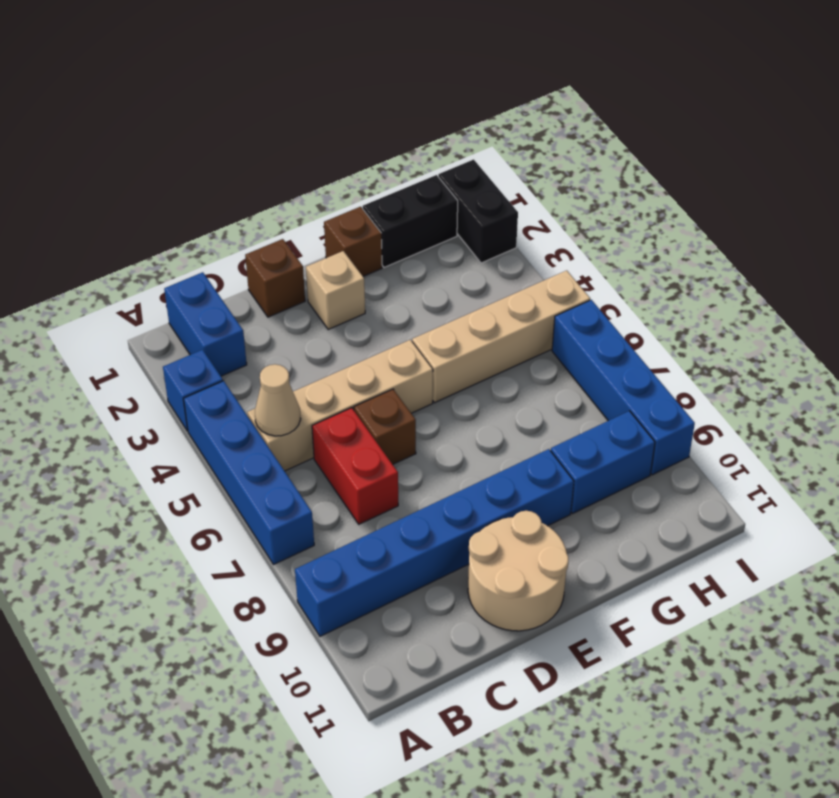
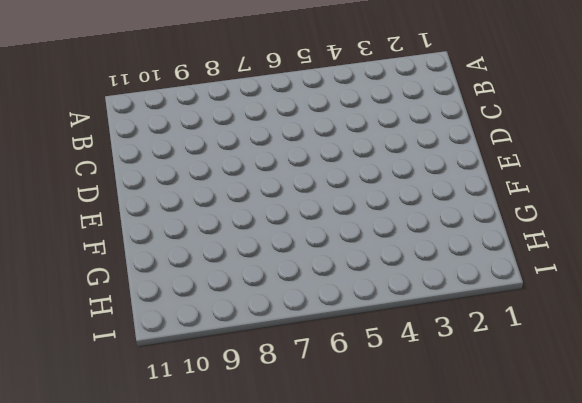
none -> blue brick A3 level 1
none -> blue brick A4:A7 level 1
none -> blue brick A9:F9 level 1

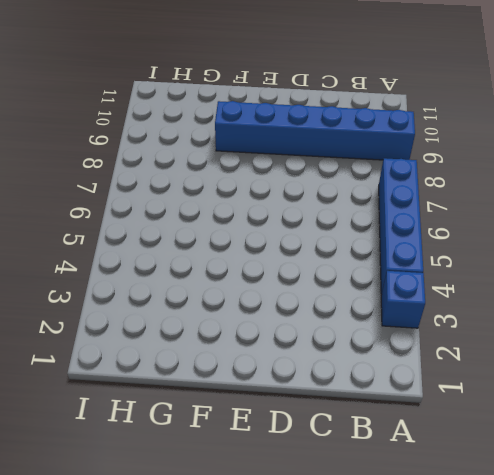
none -> blue brick B1:B2 level 1
none -> tan brick B5:E5 level 1
none -> red brick C6:C7 level 1

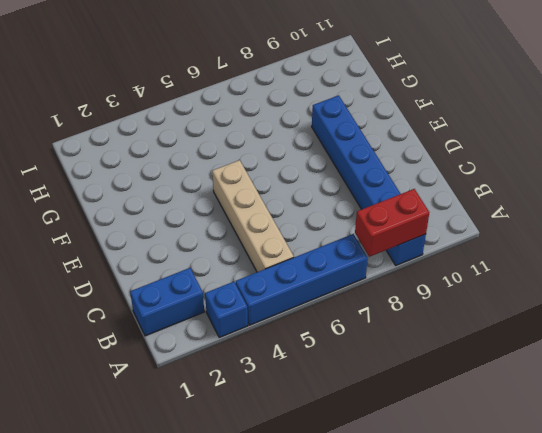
red brick A8:A9 level 2 -> red brick C6:C7 level 1
none -> brown brick D1 level 1
none -> brown brick D6 level 1
none -> tan round brick D10:E11 level 1

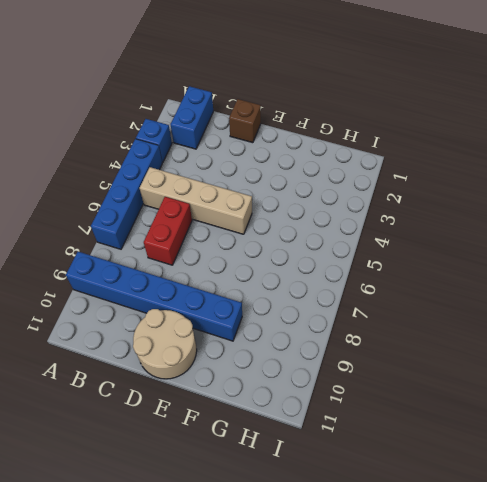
none -> brown brick D6 level 1
none -> tan brick E2 level 1
none -> brown brick F1 level 1

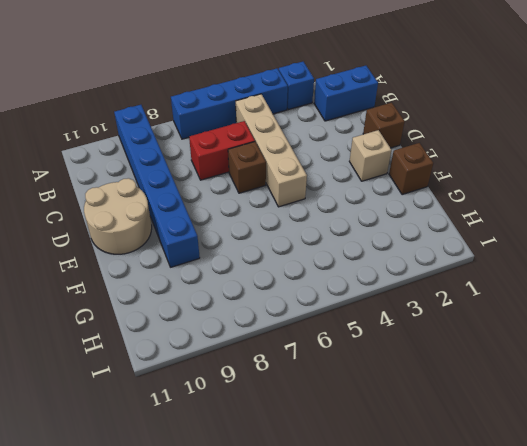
none -> tan brick F5:I5 level 1
none -> black brick G1:H1 level 1
none -> blue brick G9:H9 level 1

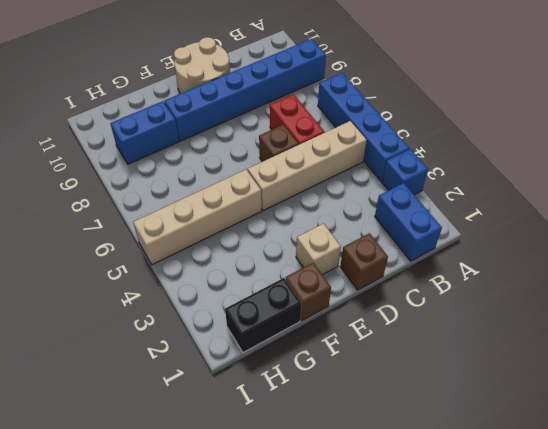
none -> black brick I1:I2 level 1
none -> blue brick I6:I9 level 1
none -> tan cone B5 level 2

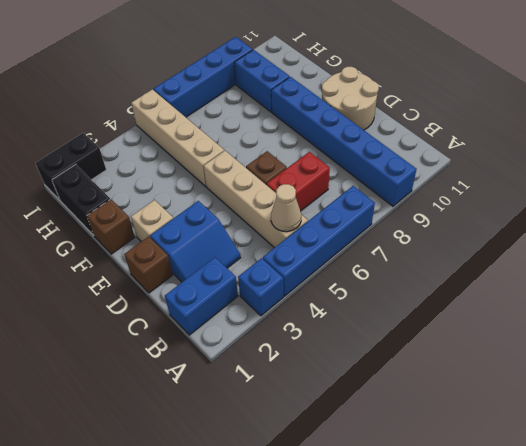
blue slope C2:D3 level 1 top D -> none

